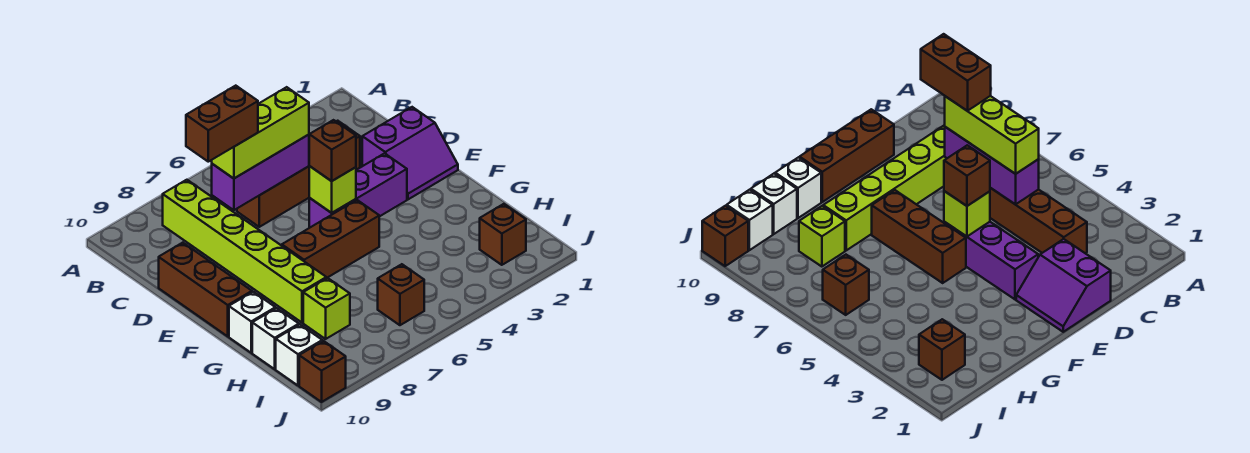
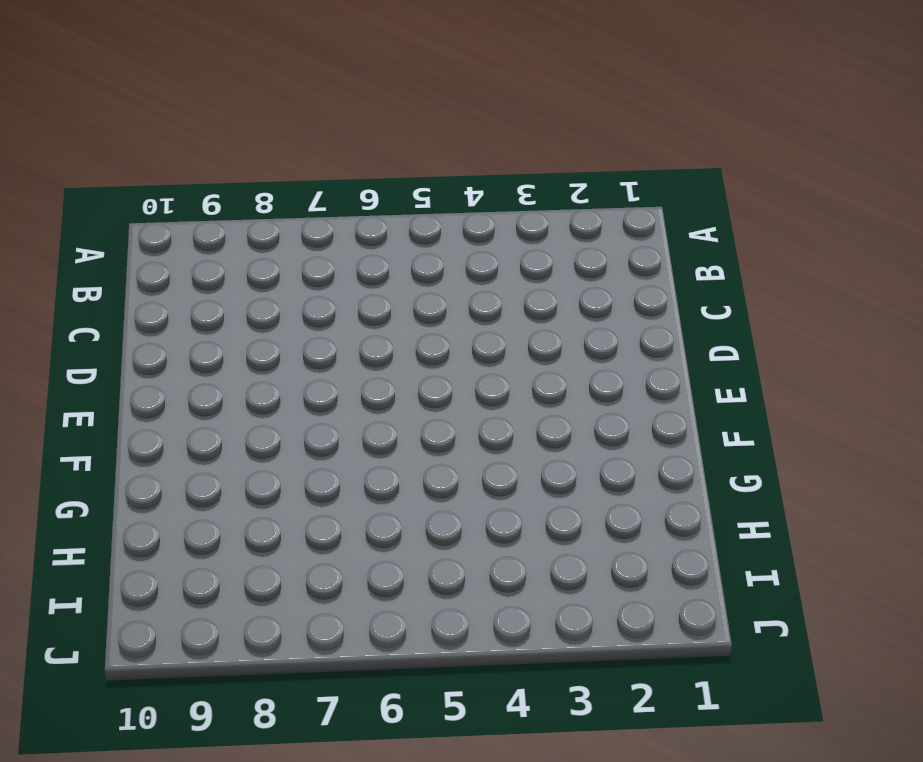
none -> lime brick B8:G8 level 1
none -> brown brick C3:C6 level 1
none -> purple slope D1:E2 level 1 top D

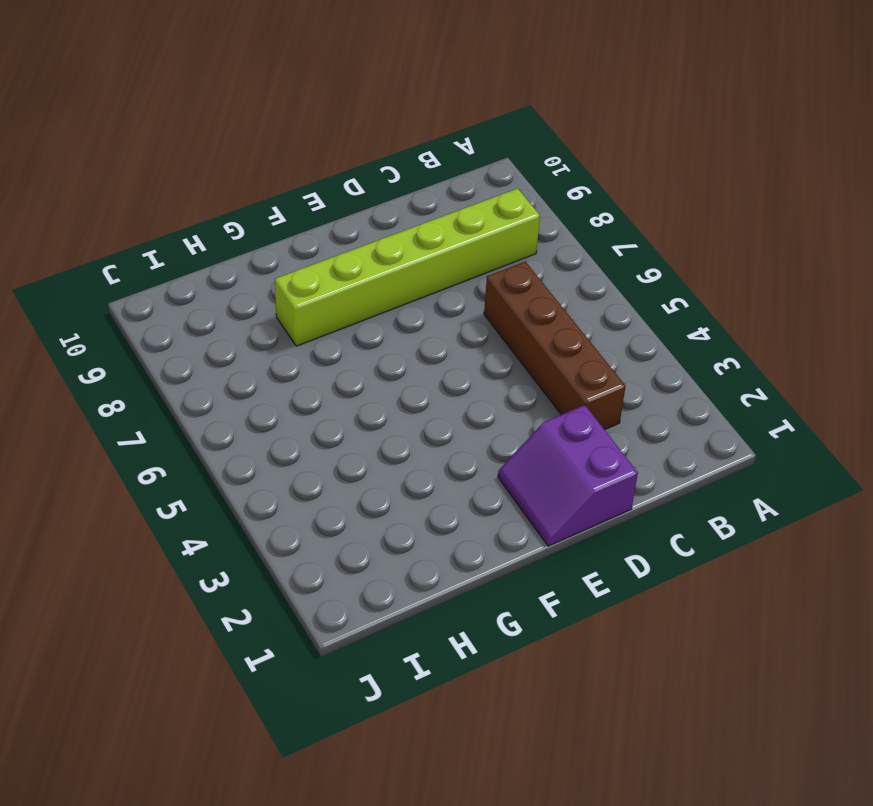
none -> brown brick D10:F10 level 1
none -> purple brick E3:E5 level 1
none -> brown brick F5:F7 level 1

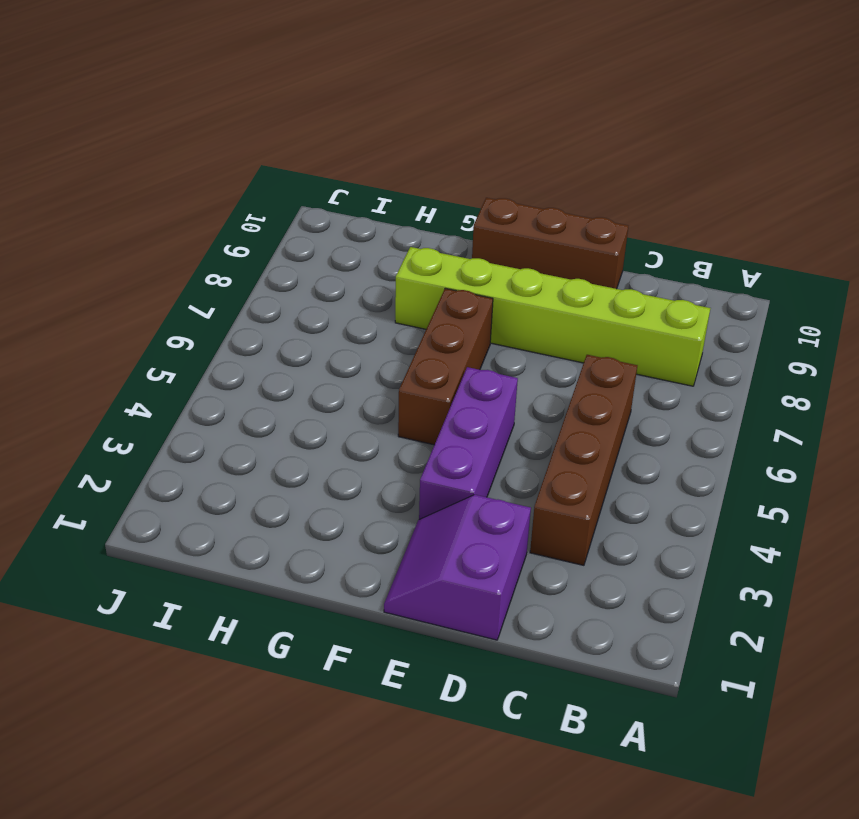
none -> white brick G10 level 1
none -> lime brick H8 level 1
none -> white brick H10 level 1

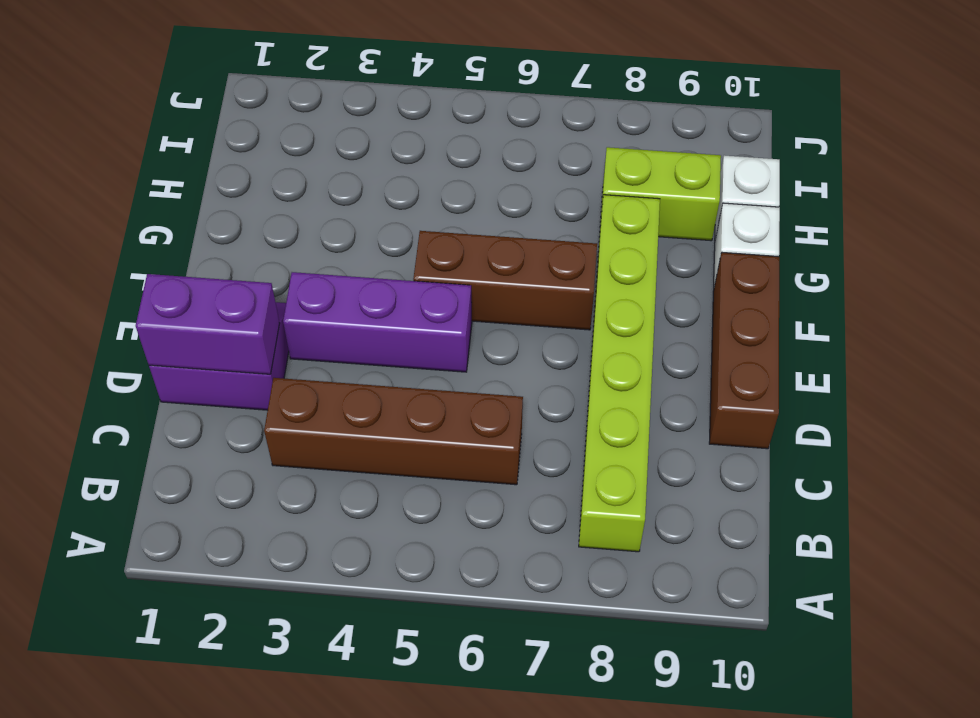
purple brick D1:D2 level 2 -> none
lime brick H8:H9 level 1 -> lime brick H8 level 1
none -> brown brick I2 level 1
none -> brown brick I6 level 1
none -> white brick I10 level 1

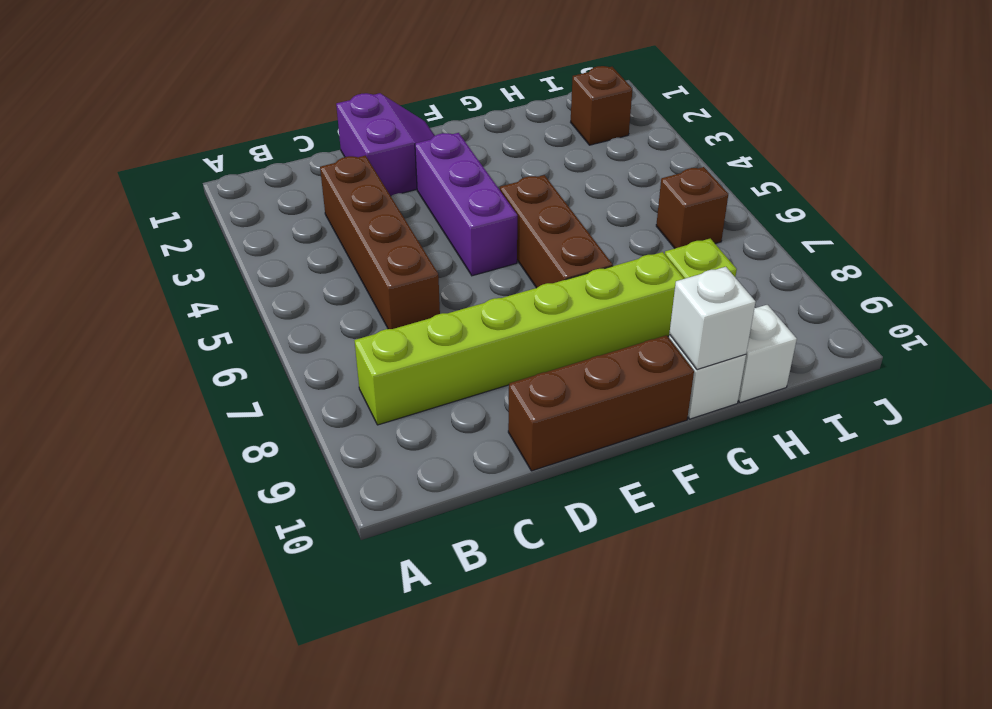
white brick G10 level 2 -> white brick I10 level 1
none -> brown brick J10 level 1
none -> purple brick C5:C7 level 2
none -> lime brick E5 level 2

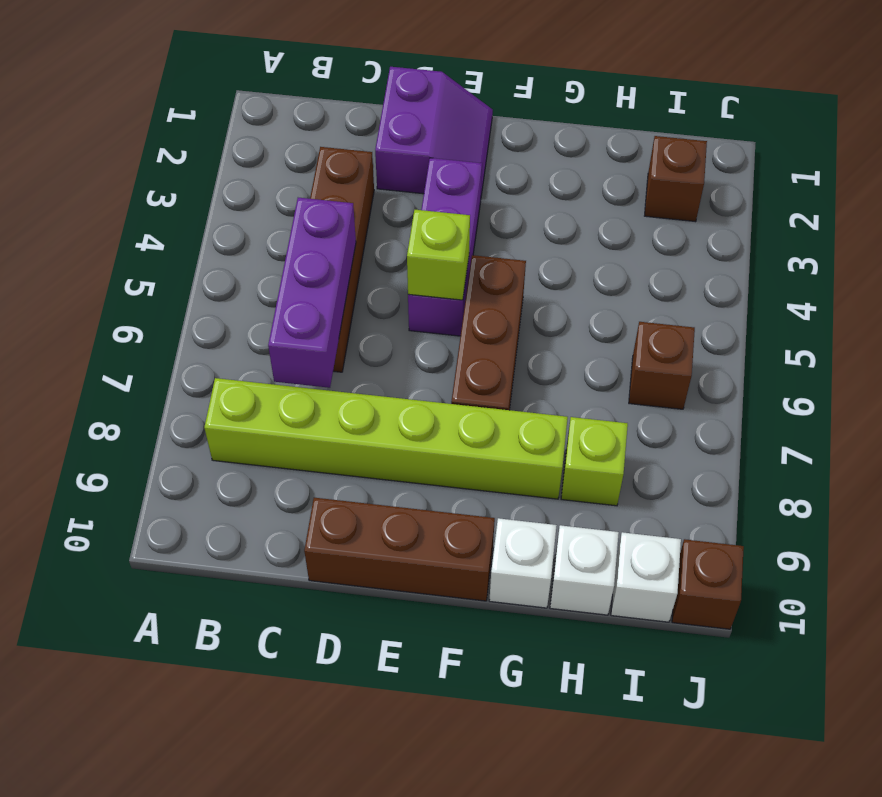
none -> lime brick C5:C7 level 3
none -> brown brick E5 level 3
none -> brown brick C7:C8 level 4

